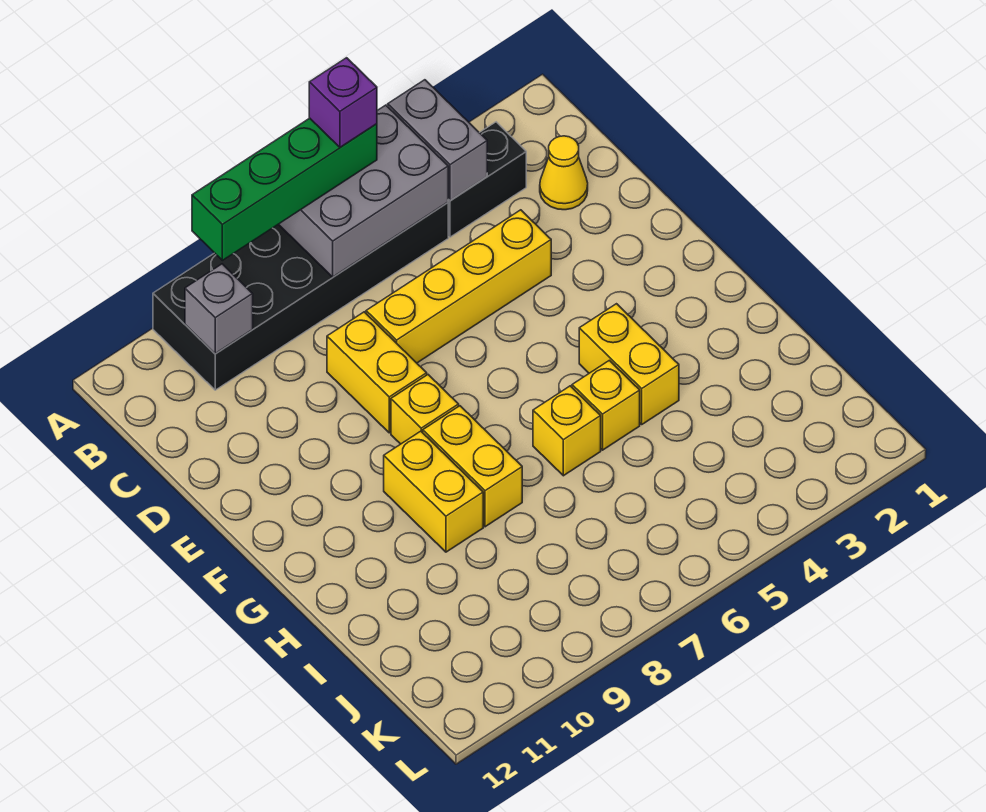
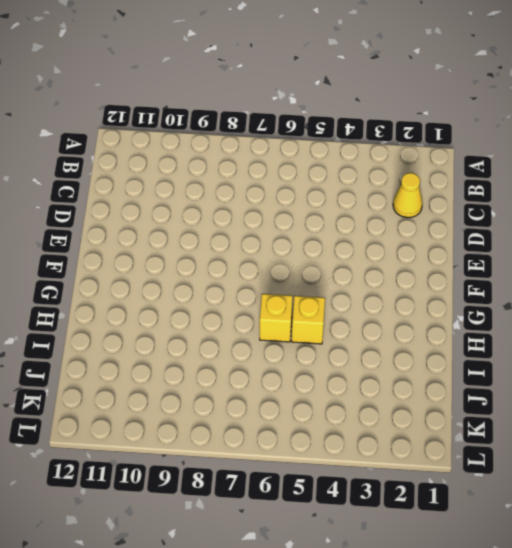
none -> black brick A5:B10 level 1
none -> black brick B3:B4 level 1
none -> yellow brick D4:D7 level 1

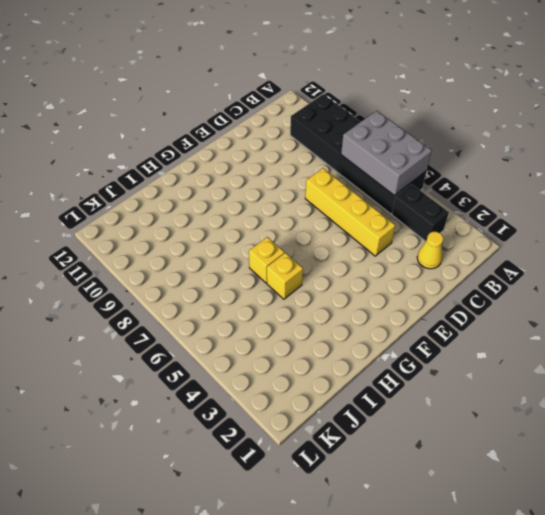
none -> yellow brick D8:E8 level 1
none -> yellow brick F8 level 1
none -> yellow brick G4:H4 level 1

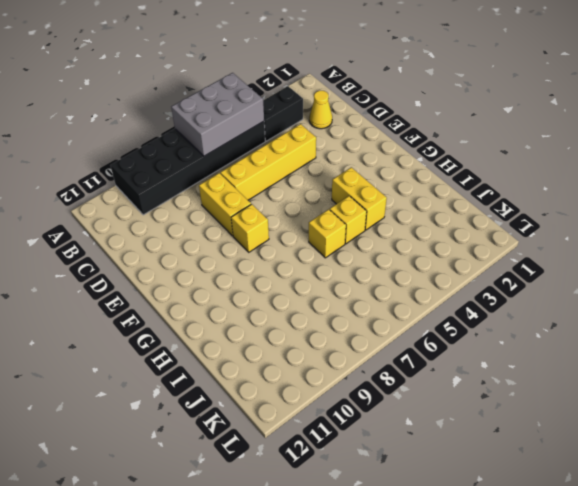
none -> yellow brick G8:H8 level 1
none -> yellow brick G9:H9 level 1
none -> grey brick A4:B4 level 2

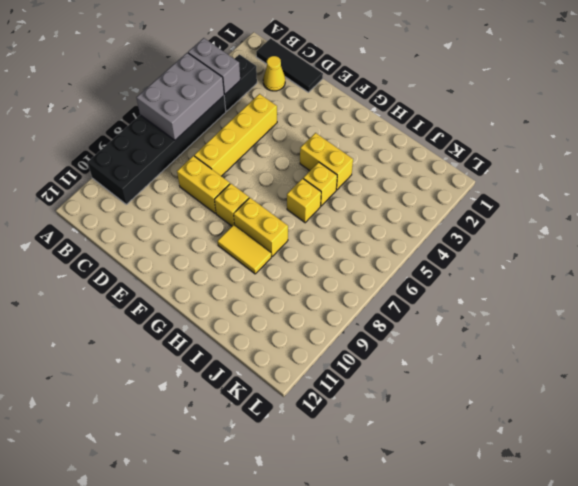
black tile B1:D1 level 1 -> none
yellow tile G9:H9 level 1 -> yellow brick G9:H9 level 1
none -> grey brick B10 level 2
none -> green brick A6:A9 level 3
none -> purple brick A6 level 4

